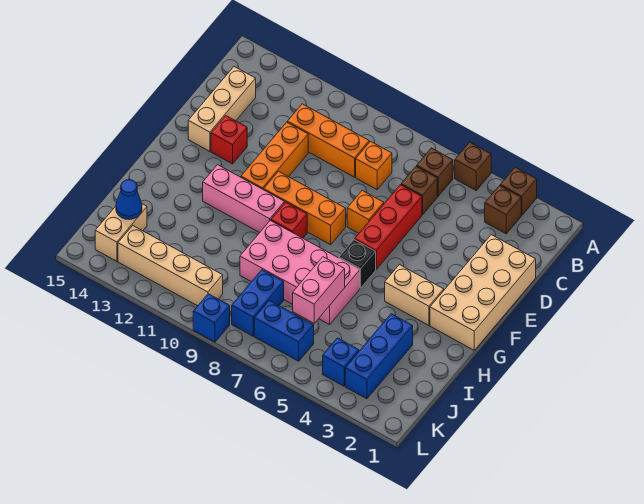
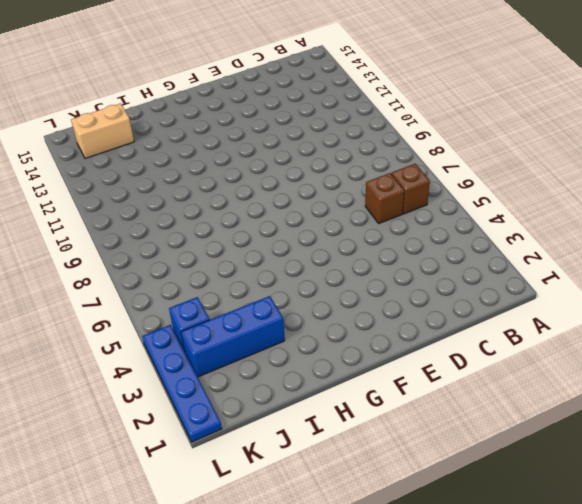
blue plate L1:L4 level 1 -> none
none -> brown brick A3 level 1
none -> brown brick A5 level 1
none -> brown brick B3 level 1

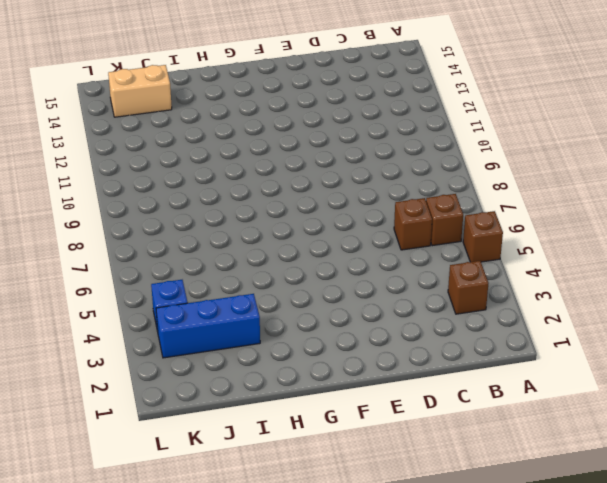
none -> brown brick A3 level 1
none -> orange brick C8 level 1
none -> orange brick C9:C11 level 1

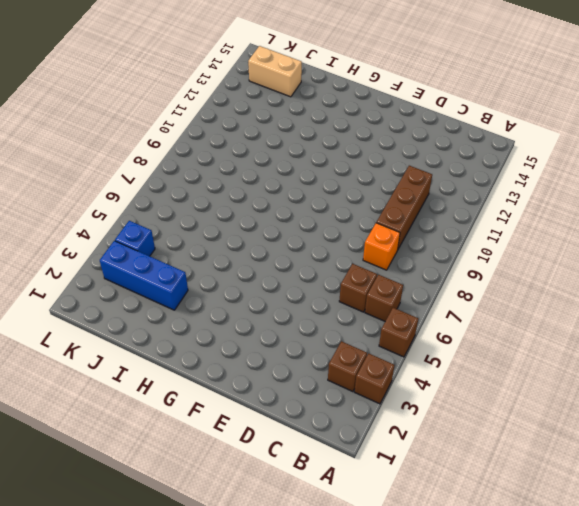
brown brick C9:C11 level 1 -> orange brick C9:C11 level 1
none -> tan brick C14:E14 level 1
none -> tan brick D1:G2 level 1
none -> red brick D6:F6 level 1

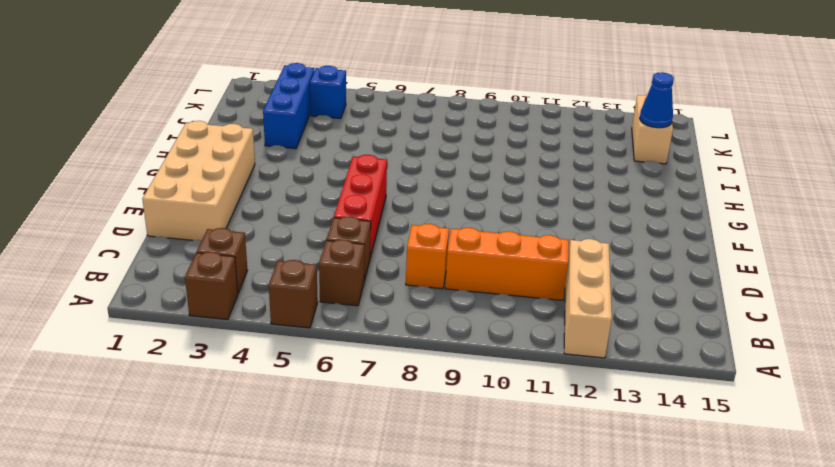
tan brick A12:C12 level 1 -> tan brick C14:E14 level 1
none -> orange brick D11:F11 level 1
none -> orange brick E7 level 1
none -> red brick E13 level 1

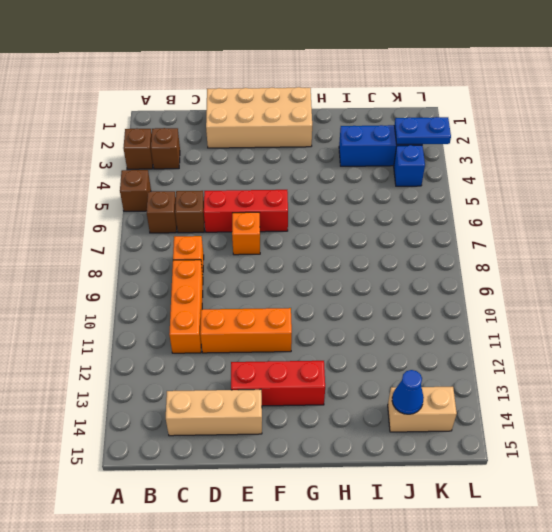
red brick E13:G13 level 1 -> red brick E13 level 1
blue plate K3:L3 level 2 -> none
none -> orange brick F8:F10 level 1
none -> tan brick G3:G4 level 1
none -> black brick G6 level 1

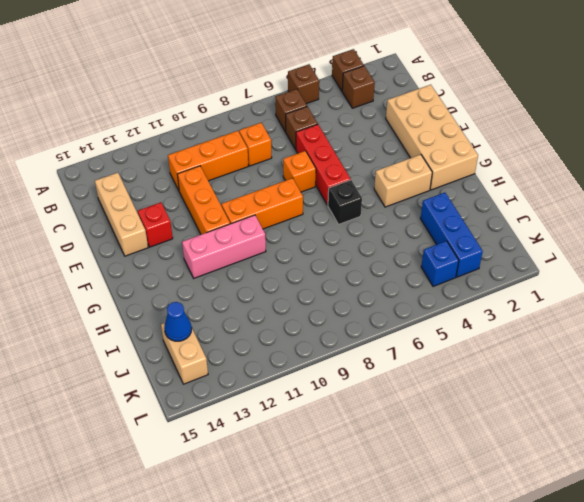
none -> red brick G9 level 1
none -> pink brick H6:I9 level 1
none -> blue brick J8:K8 level 1

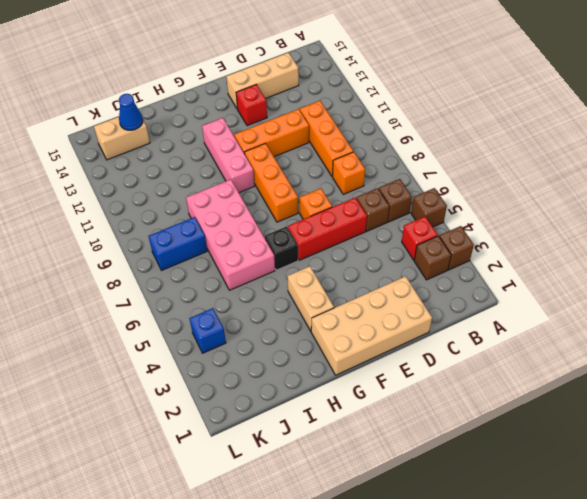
red brick B4 level 1 -> red brick G9 level 1
none -> blue brick I3:K3 level 1
none -> blue brick K6:K7 level 1
none -> tan brick K10:K13 level 1

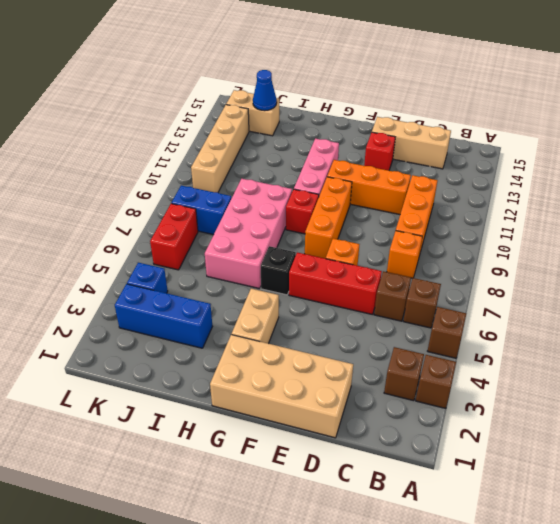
red brick K6:K7 level 1 -> blue brick K6:K7 level 1
none -> blue brick L9 level 1
none -> pink brick I6:J6 level 2

